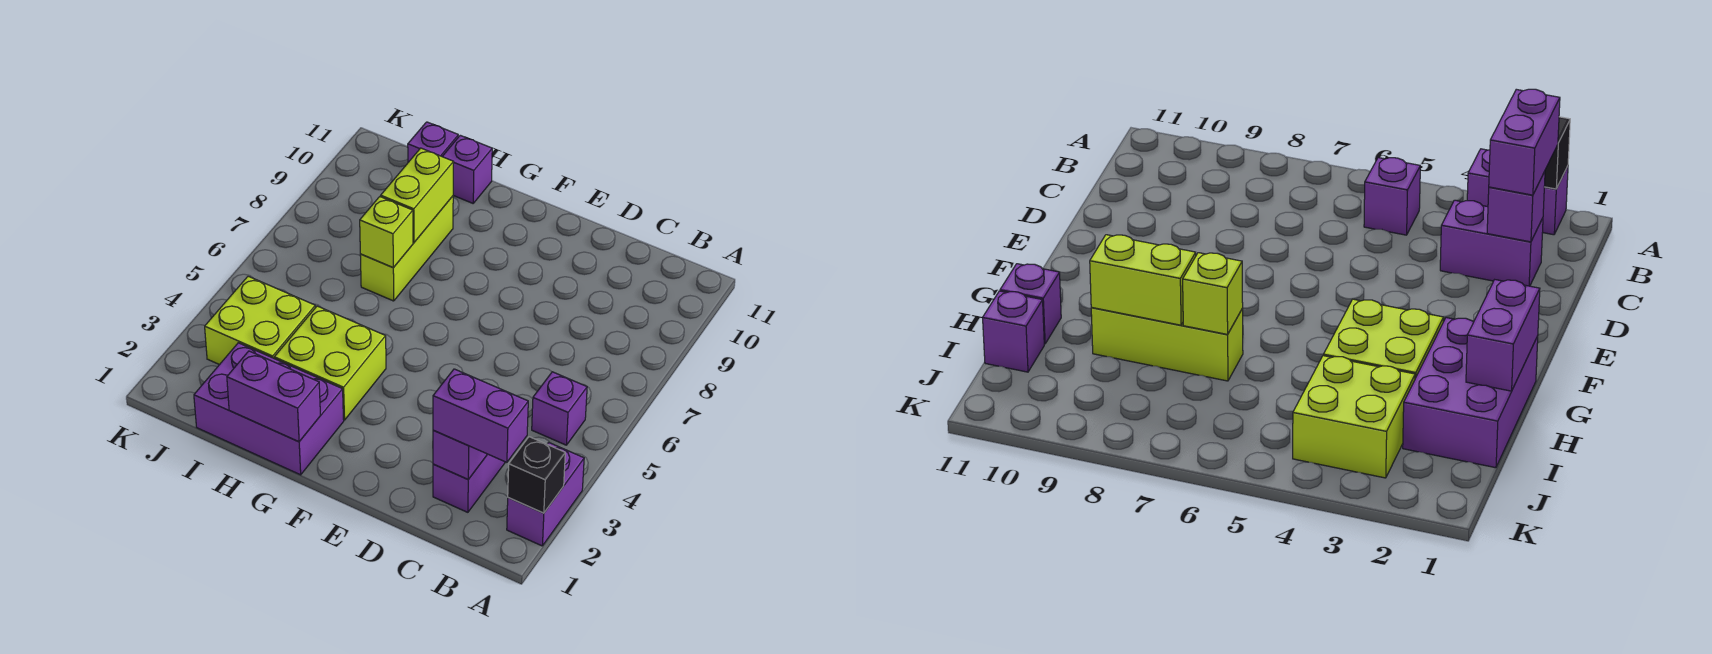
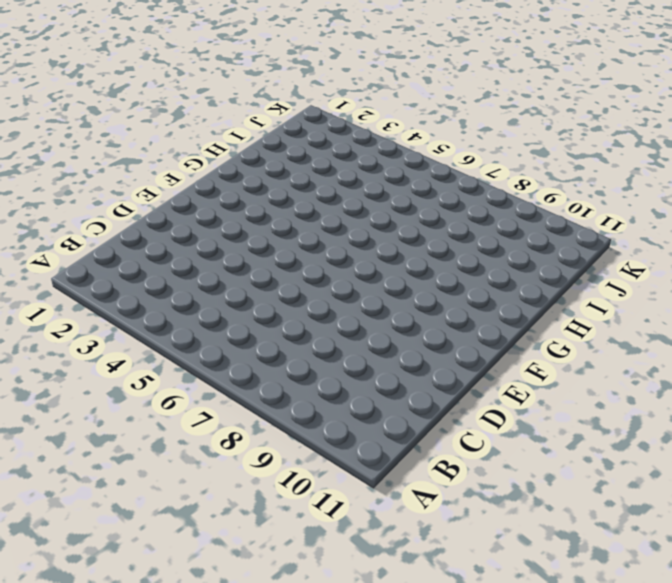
none -> purple brick A2:A3 level 1
none -> purple brick B5 level 1
none -> purple brick C2:C3 level 1

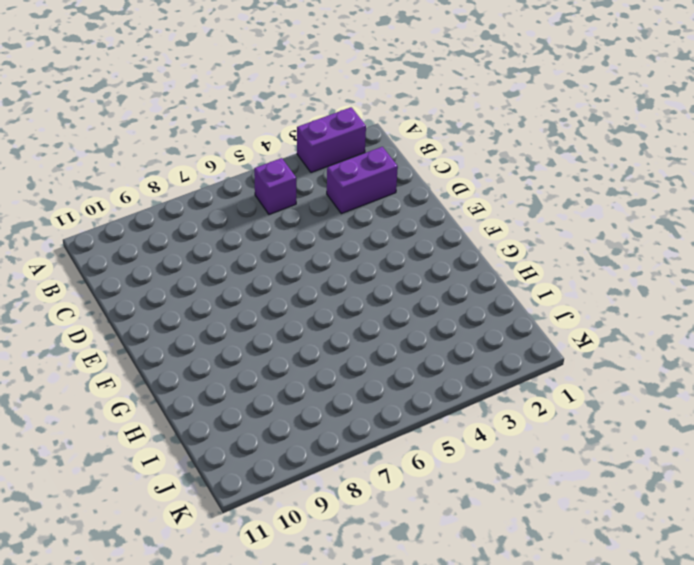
none -> purple brick G1:I2 level 1
none -> lime brick G3:H4 level 1
none -> lime brick H7:H9 level 1

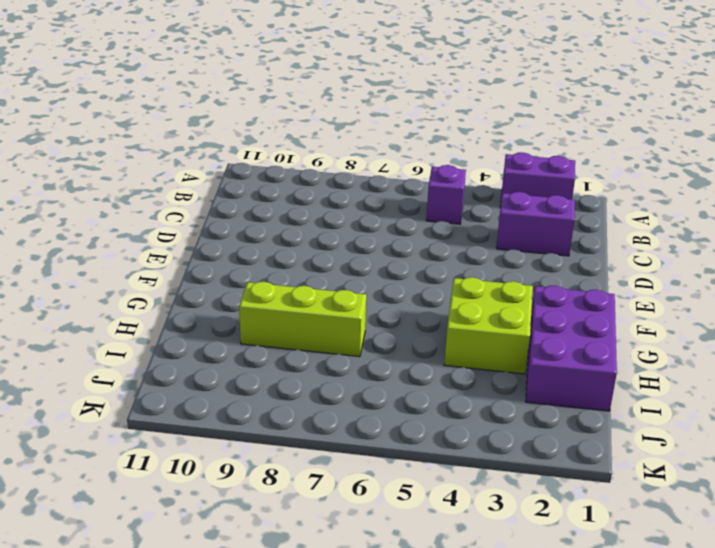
none -> purple brick H11 level 1
none -> lime brick I3:J4 level 1
none -> purple brick I11 level 1

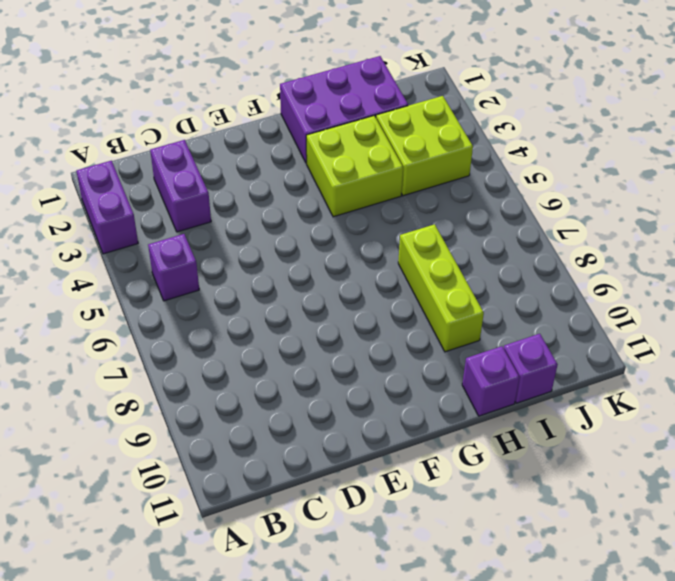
none -> black brick A2 level 2
none -> purple brick C2 level 2
none -> purple brick G1:H1 level 2

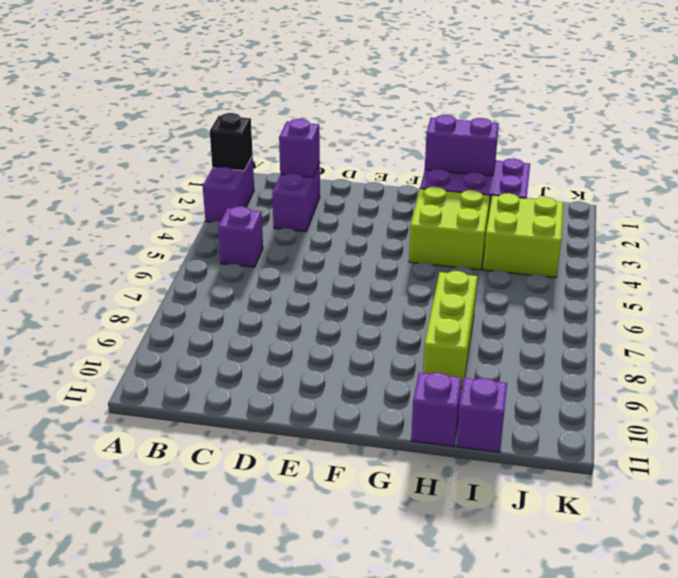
none -> lime brick H7 level 2
none -> lime brick H8:H9 level 2
none -> purple brick B2:C2 level 3

